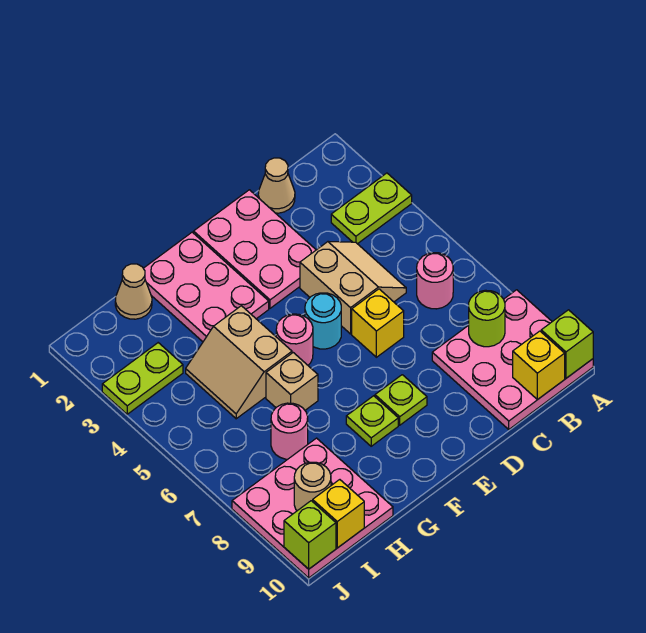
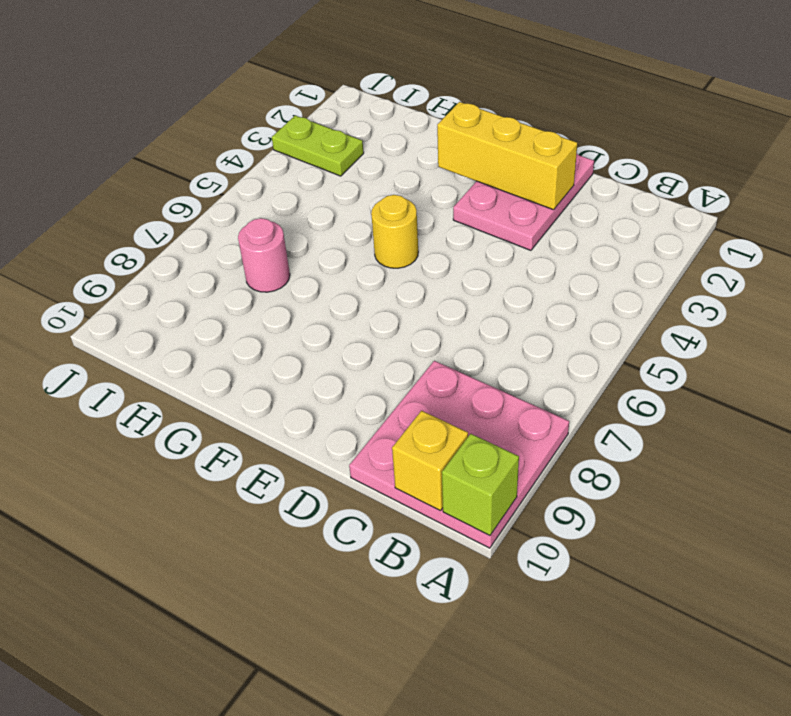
yellow brick D2:F2 level 2 -> none
yellow round brick F5 level 1 -> pink round brick F5 level 1
none -> lime plate A3:B3 level 1
none -> pink round brick B6 level 1
none -> tan cone C1 level 1

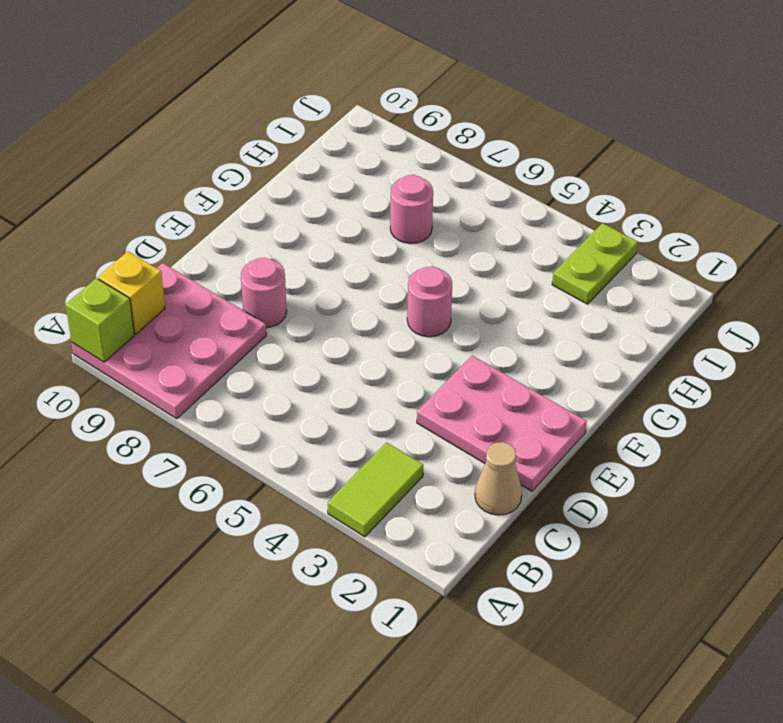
lime tile A3:B3 level 1 -> lime plate A3:B3 level 1
pink round brick D8 level 1 -> pink round brick B6 level 1
none -> tan slope C4:D5 level 1 top D
none -> yellow brick D6 level 1
none -> cyan round brick E5 level 1

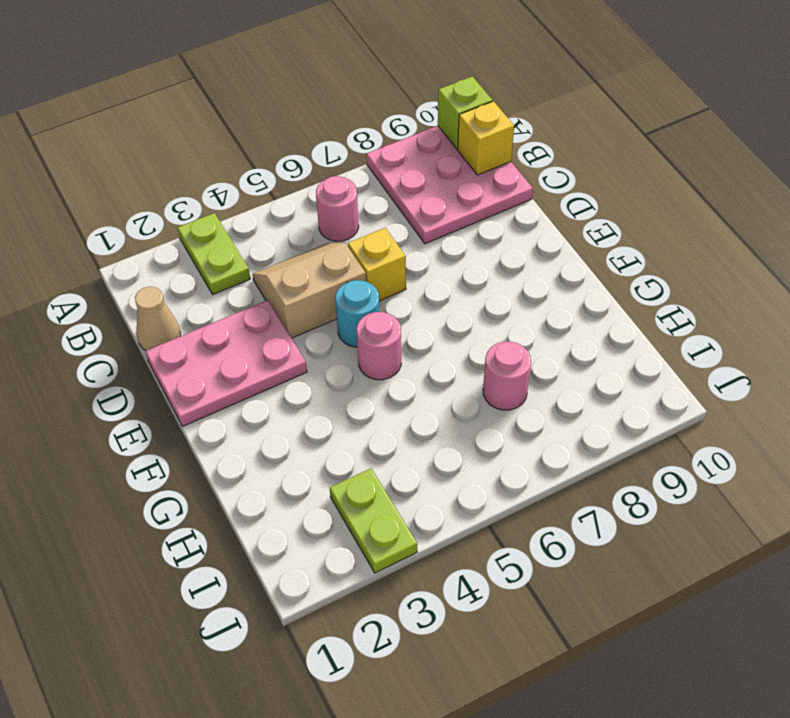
none -> lime plate E8 level 1
none -> pink plate F1:G3 level 1
none -> lime plate F8 level 1

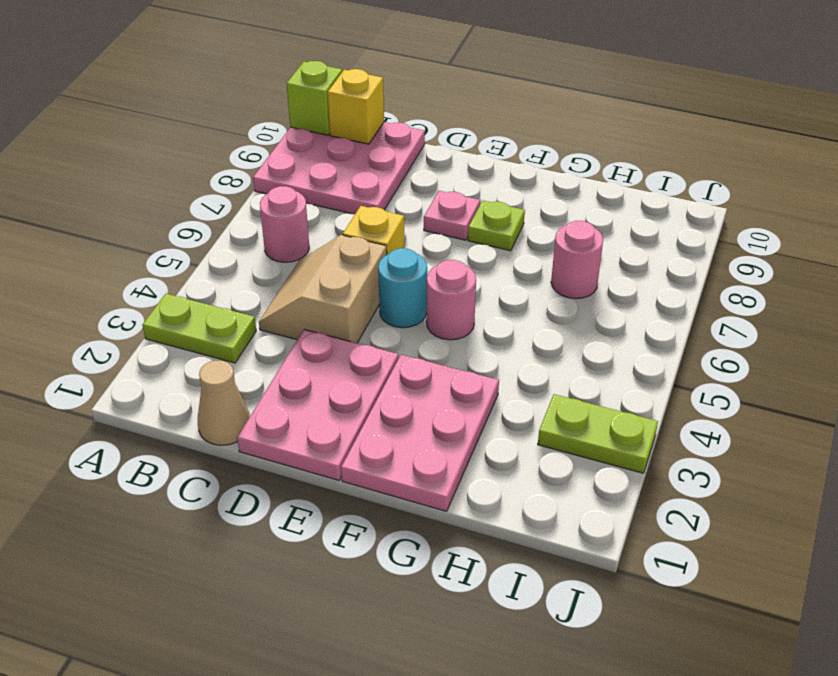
pink plate E8 level 1 -> lime plate E8 level 1
none -> tan slope G4:H5 level 1 top G
none -> tan brick G6 level 1
none -> tan cone H1 level 1

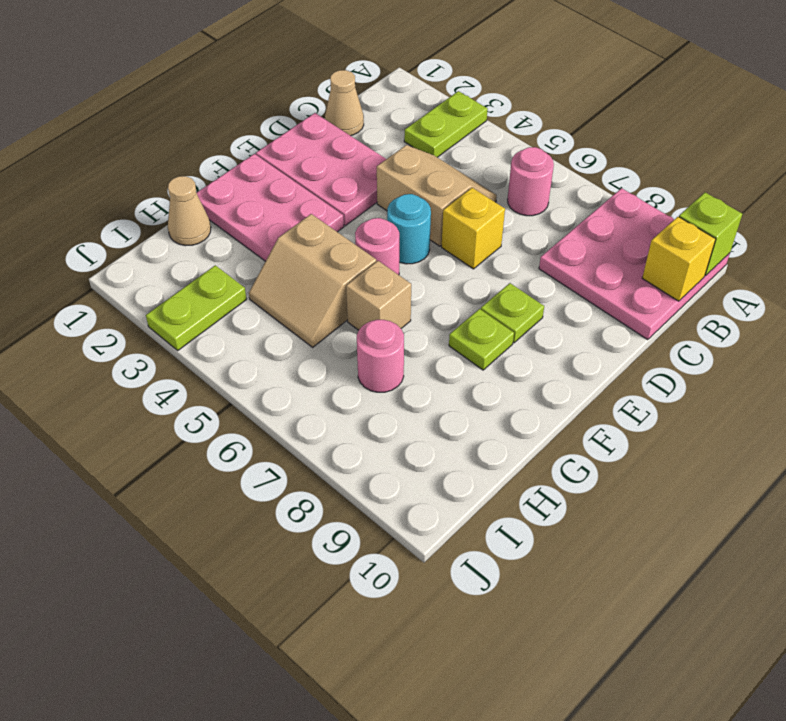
none -> pink plate H8:J10 level 1
none -> lime round brick B8 level 2
none -> tan round brick I9 level 2

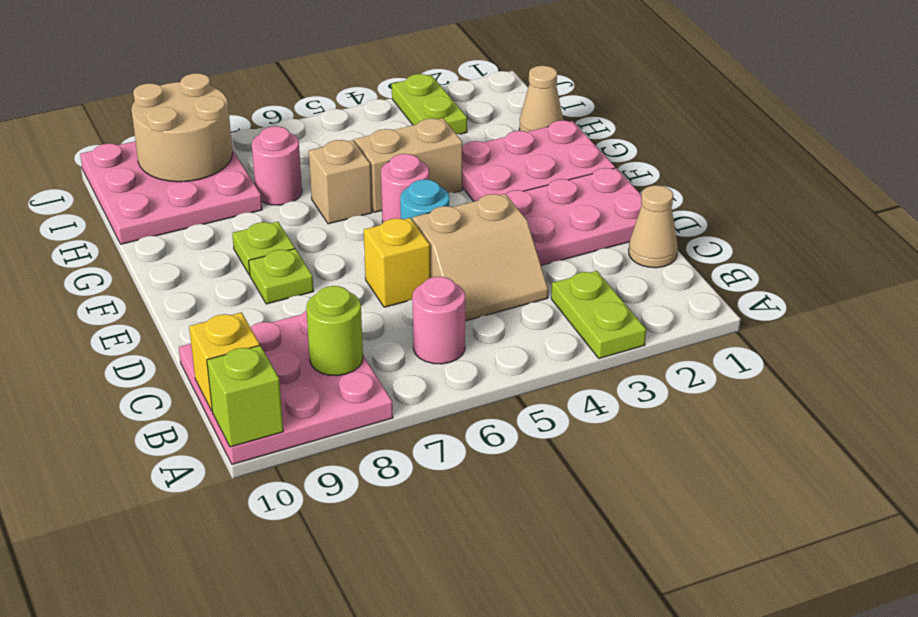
tan round brick I8:J9 level 2 -> tan round brick I9 level 2
none -> yellow brick I10 level 2
none -> lime brick J10 level 2

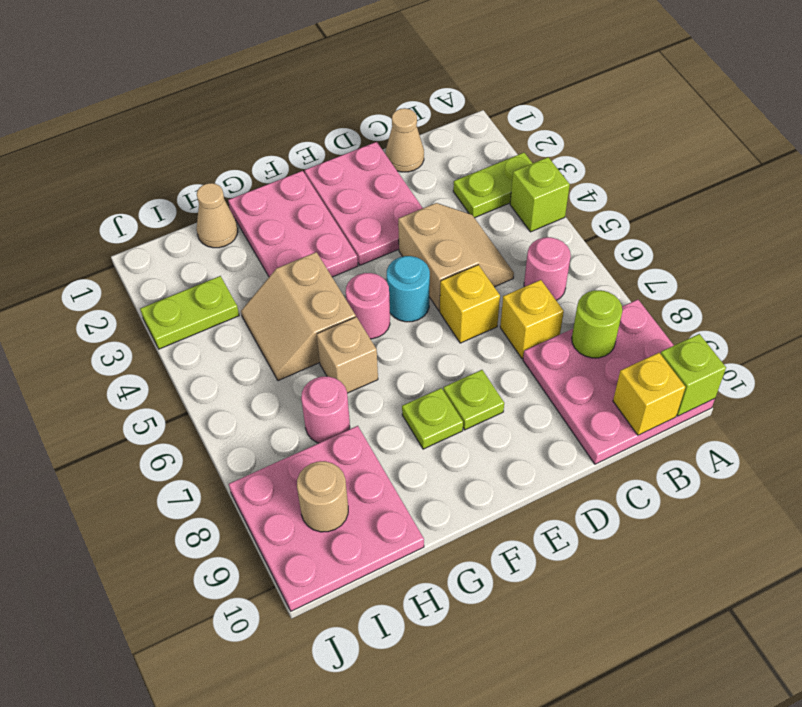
lime brick A4 level 1 -> lime brick J10 level 2
yellow brick C7 level 1 -> yellow brick I10 level 2

